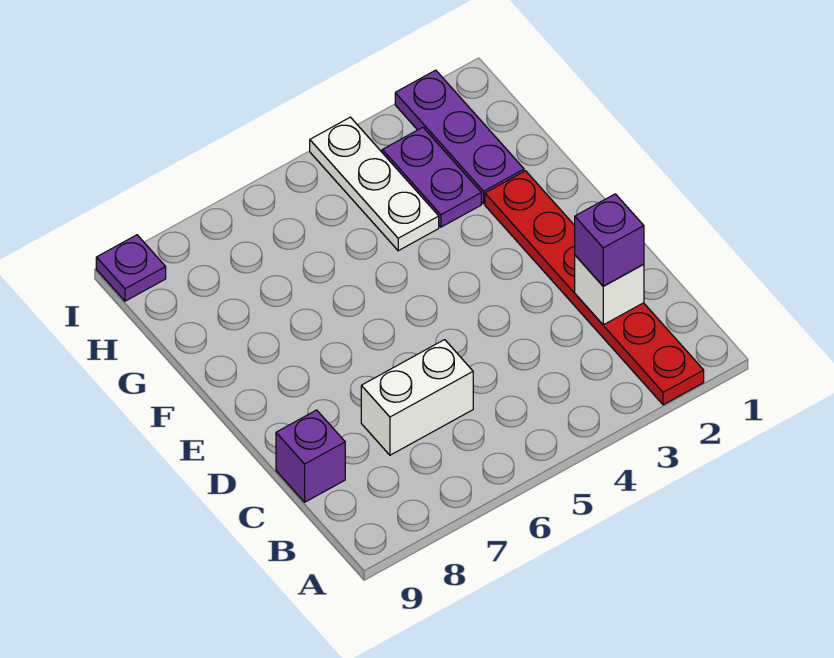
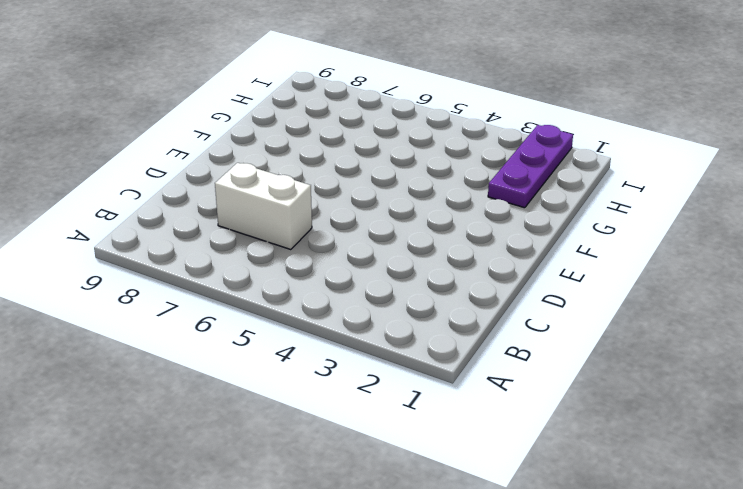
none -> red plate A2:F2 level 1
none -> purple brick C9 level 1

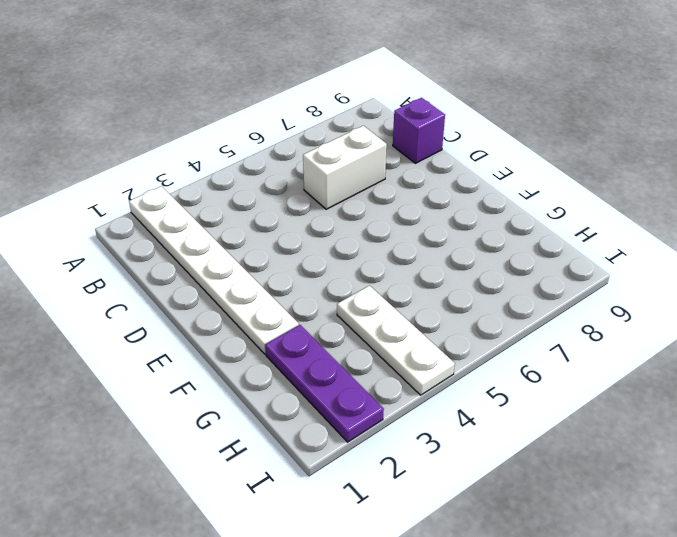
white plate A2:F2 level 1 -> red plate A2:F2 level 1
none -> purple plate G3:H3 level 1
none -> purple plate I9 level 1

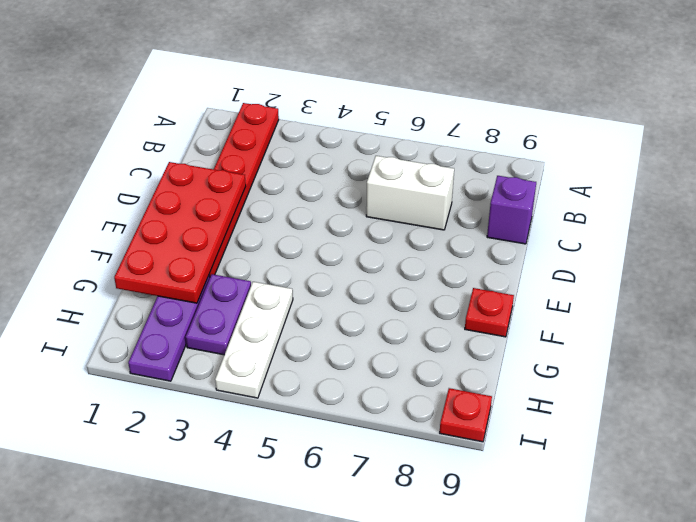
red plate D1:G2 level 2 -> none
red plate F9 level 1 -> none
red plate I9 level 1 -> purple plate I9 level 1
none -> white brick C2 level 2
none -> purple brick C2 level 3

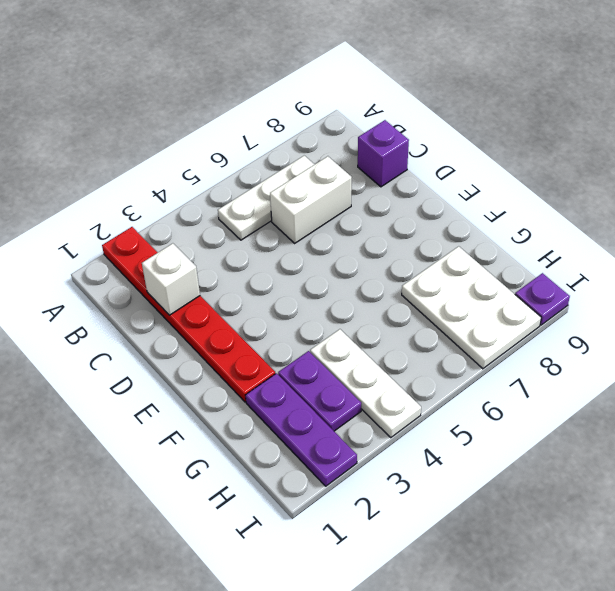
white plate B5:B7 level 1 -> none
white plate G7:I8 level 1 -> none
none -> purple brick C2 level 3

